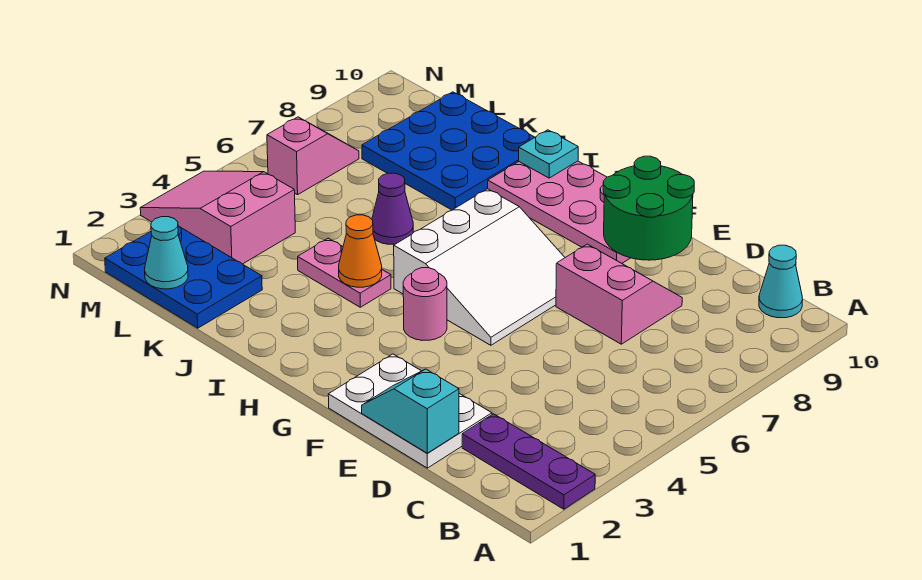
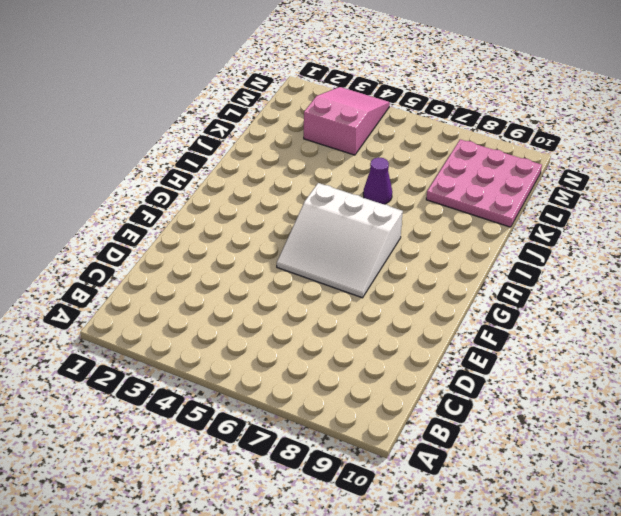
pink plate K8:M10 level 1 -> blue plate J8:L10 level 1
none -> purple plate A2:C2 level 1
none -> cyan cone B10 level 1
none -> white plate D1:F2 level 1

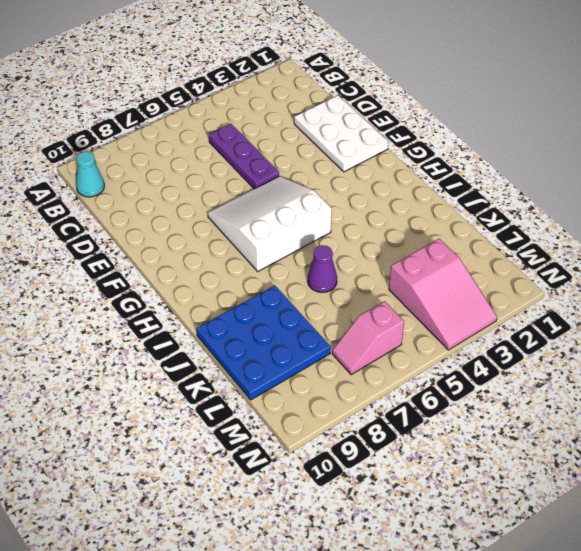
purple plate C5:E5 level 1 -> purple plate A2:C2 level 1
none -> pink slope D7:E8 level 1 top 7
none -> pink plate F9:I10 level 1
none -> pink round brick G4 level 1

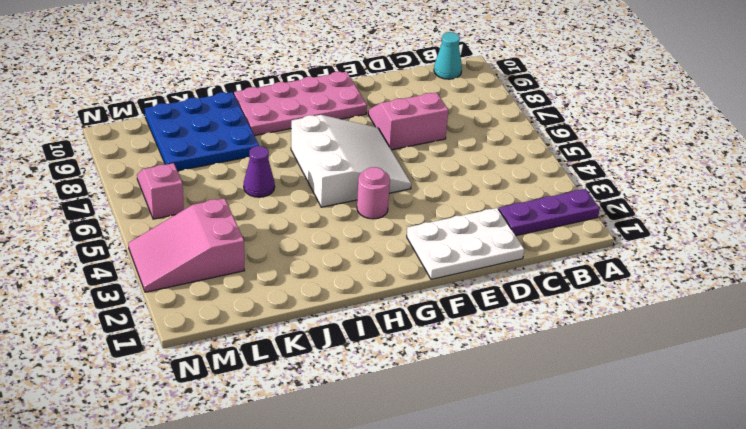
none -> pink plate I4:J4 level 1
none -> blue plate K1:M2 level 1
none -> cyan slope D1:E1 level 2 top D

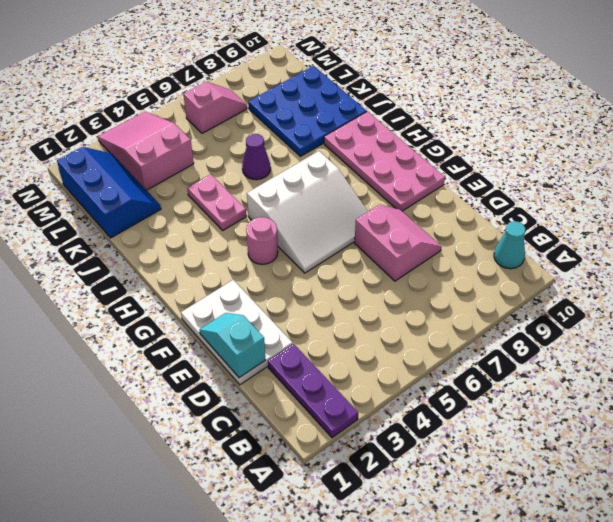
blue slope K1:M2 level 1 top 1 -> blue plate K1:M2 level 1
none -> green round brick E9:F10 level 2
none -> orange cone I4 level 2
none -> cyan plate I10 level 2

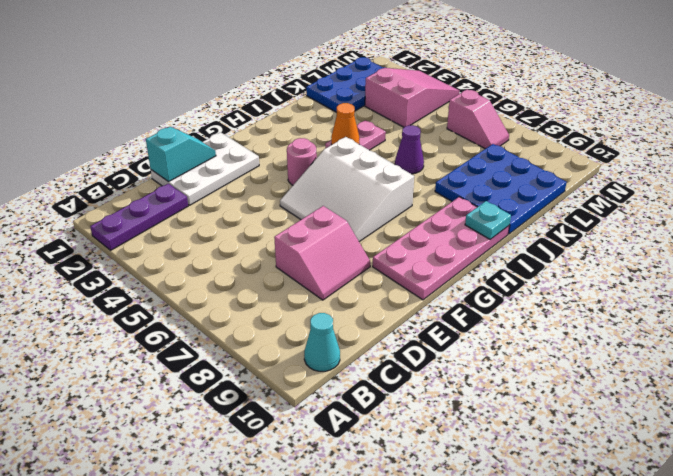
none -> green round brick E9:F10 level 2
none -> cyan cone L1 level 2

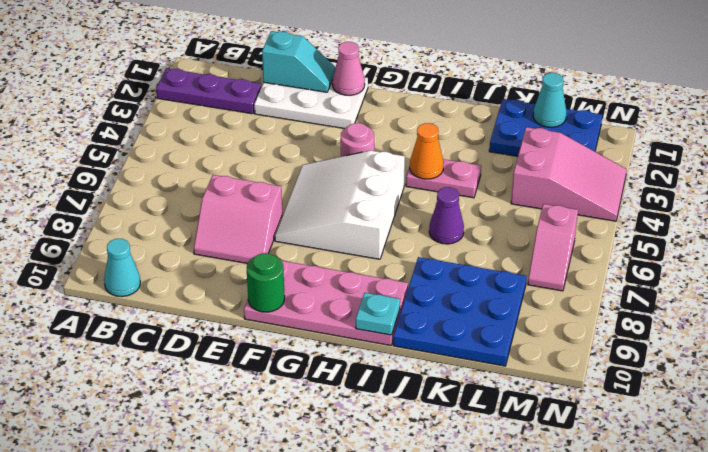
pink cone F1 level 2 -> none
green round brick F10 level 2 -> green round brick E9:F10 level 2

